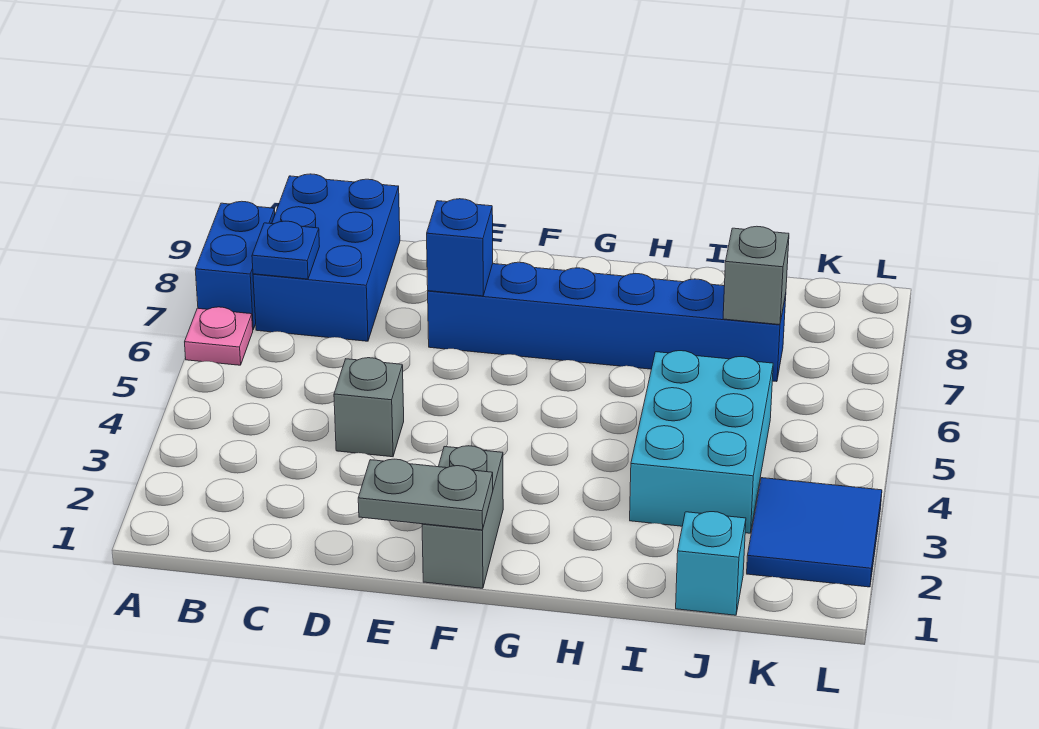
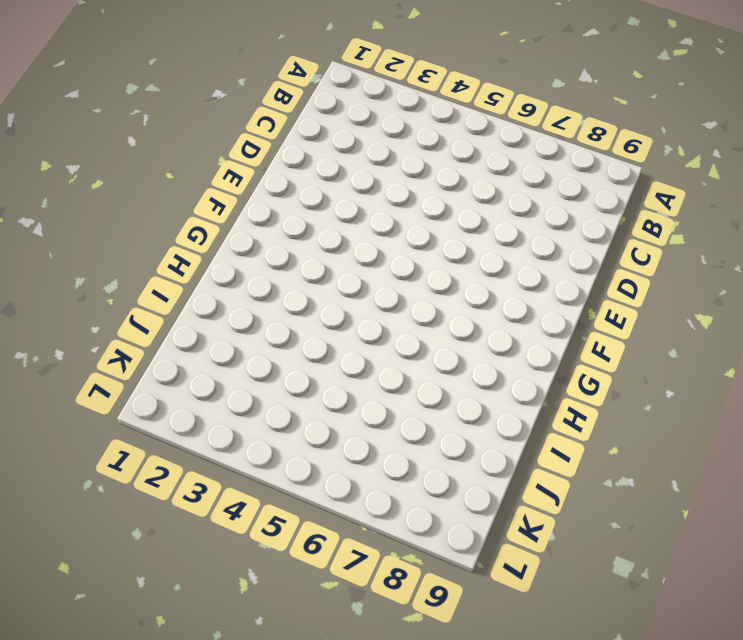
none -> pink plate A6 level 1
none -> blue brick A7:A8 level 1
none -> blue brick B7:C9 level 1

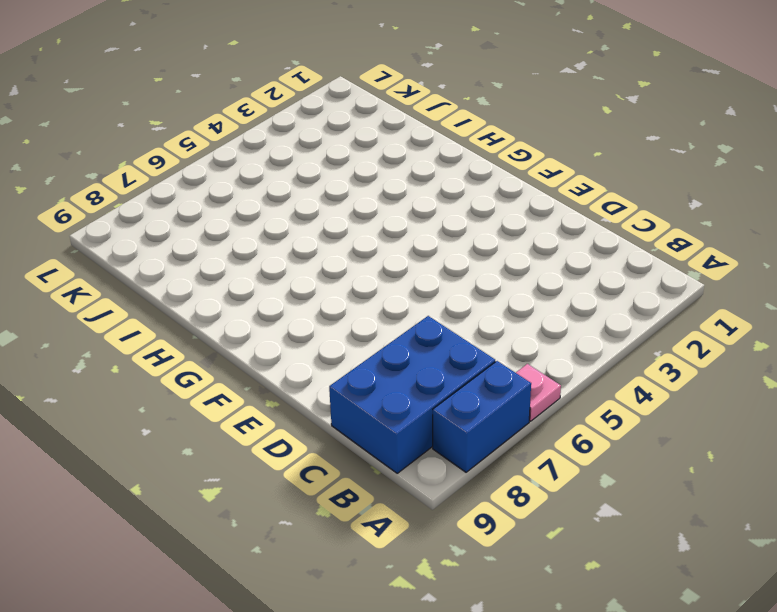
none -> grey brick D4 level 1
none -> blue brick E7:J7 level 1
none -> grey brick F1:F2 level 1

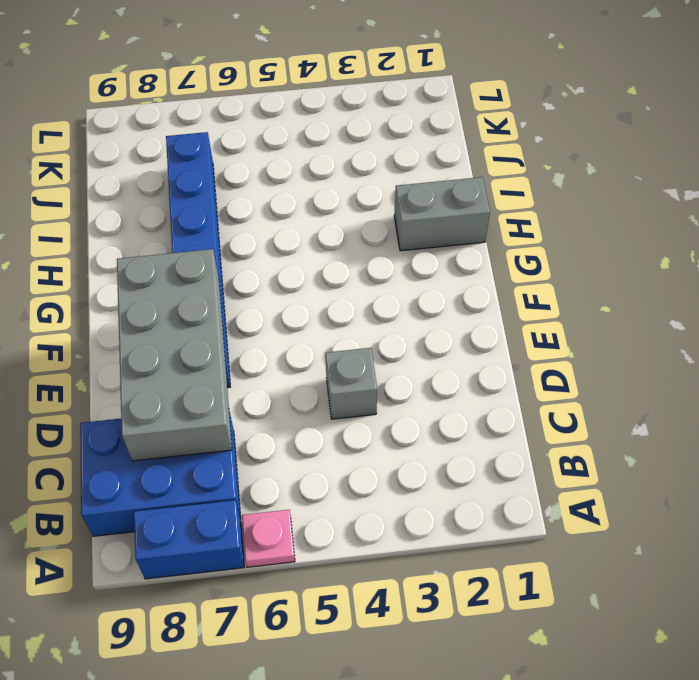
grey brick C7:F8 level 2 -> blue brick E7 level 2
grey brick H1:H2 level 1 -> grey brick F1:F2 level 1
none -> cyan brick I3:J5 level 1
none -> cyan brick J1 level 1
none -> blue tile K2:L3 level 1

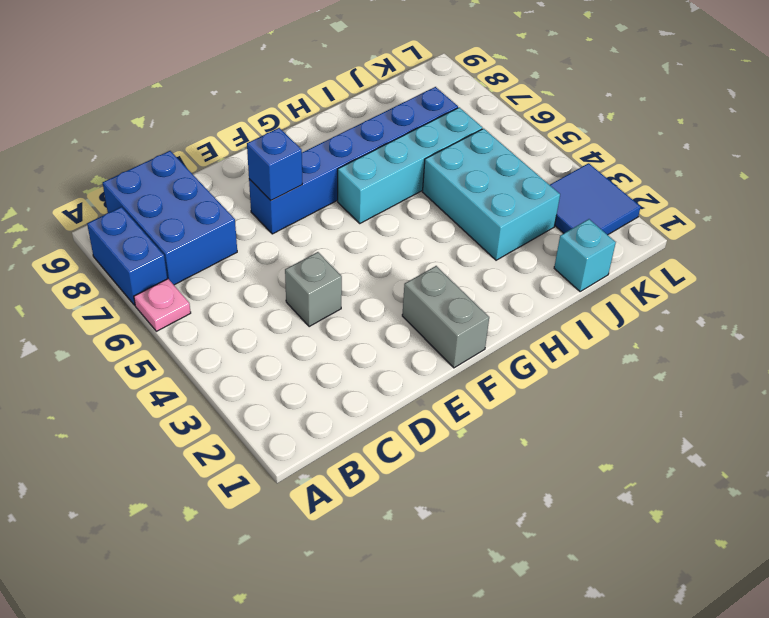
cyan brick G6:J6 level 1 -> none
none -> blue plate B7 level 2
none -> grey plate E1:F1 level 2
none -> grey brick J7 level 2

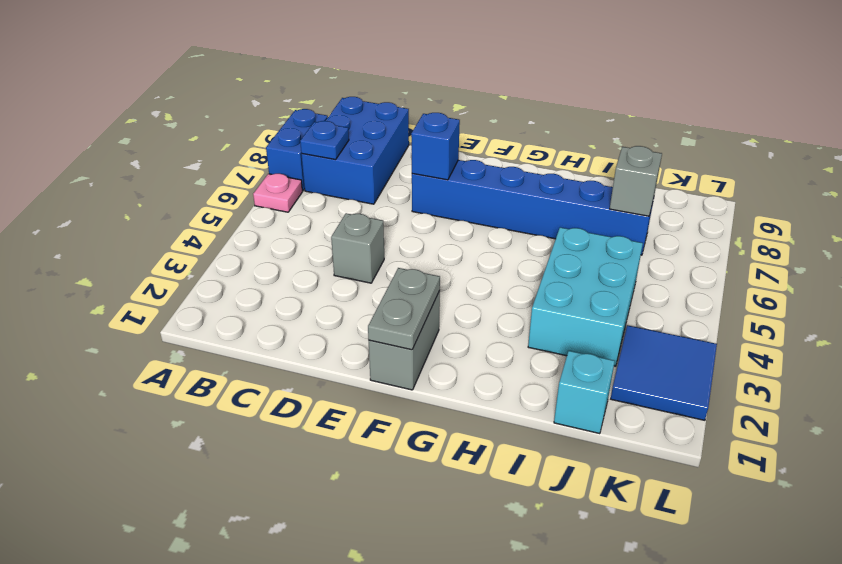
grey plate F1:F2 level 2 -> grey plate E1:F1 level 2

